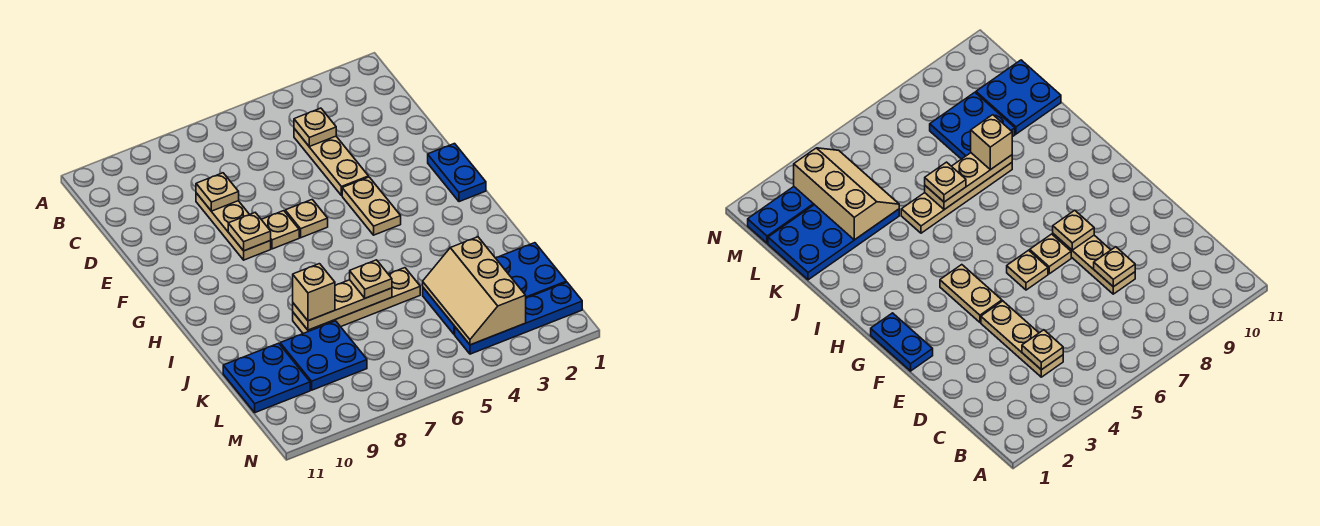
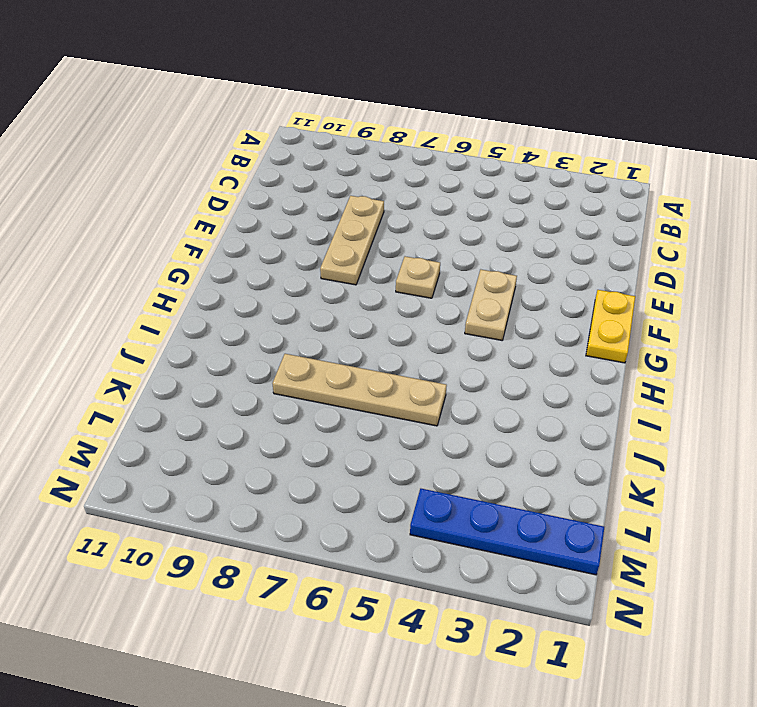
yellow plate F1:G1 level 1 -> blue plate F1:G1 level 1
none -> tan plate C4:E4 level 1
none -> tan plate F7 level 1
none -> blue plate K1:L4 level 1

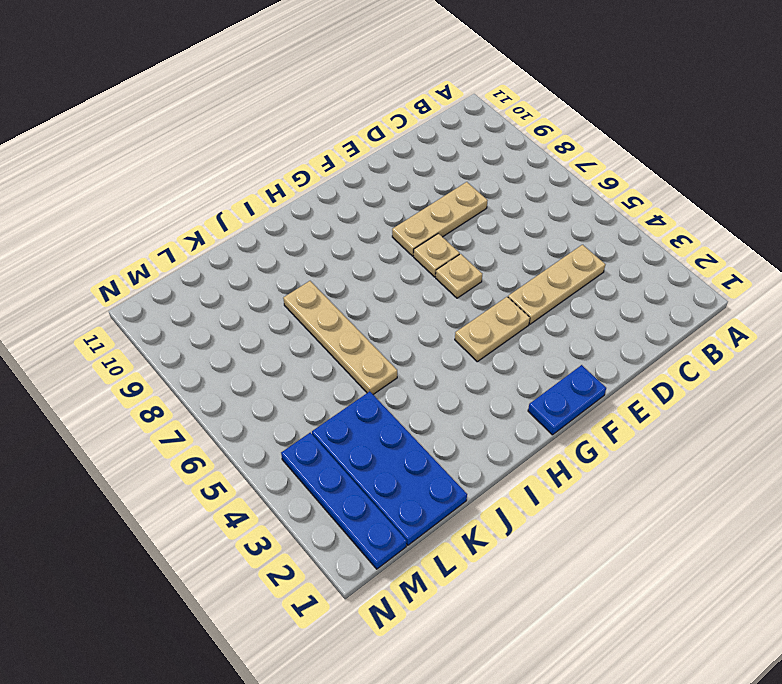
none -> blue plate K8:L9 level 1
none -> blue plate K10:L11 level 1
none -> tan plate C4 level 2

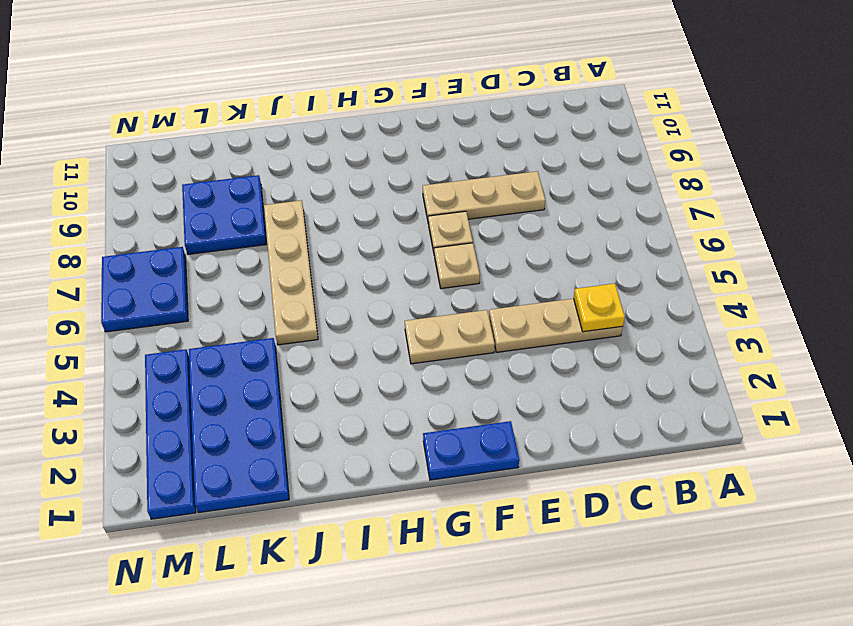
yellow plate C4 level 2 -> tan plate C4 level 2
blue plate M6:N7 level 1 -> blue plate K10:L11 level 1
none -> tan plate D8 level 2
none -> tan plate F8 level 2
none -> tan plate J6:J8 level 2

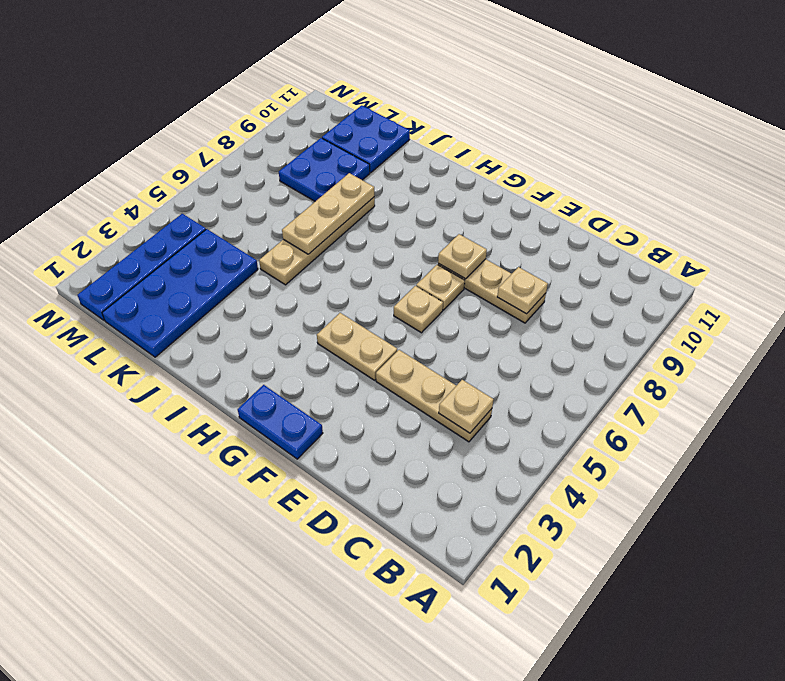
none -> tan slope K3:M4 level 2 top 3
none -> tan plate J6 level 3
none -> tan brick J8 level 3

